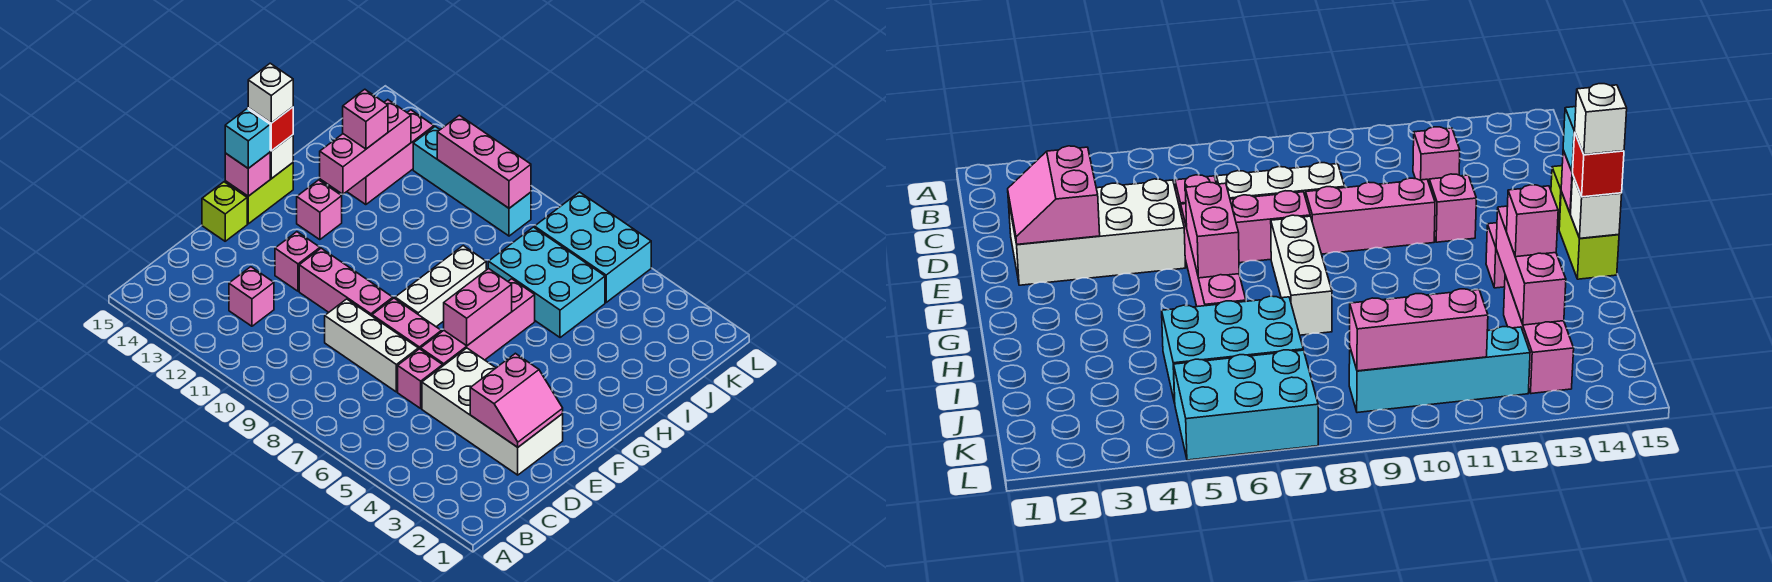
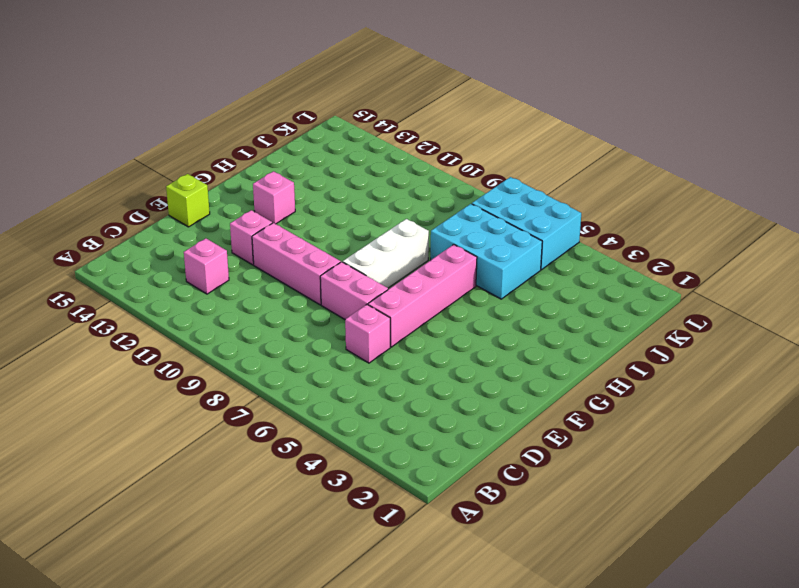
none -> white brick D2:E5 level 1
none -> white brick D7:D9 level 1
none -> lime brick F15:G15 level 1

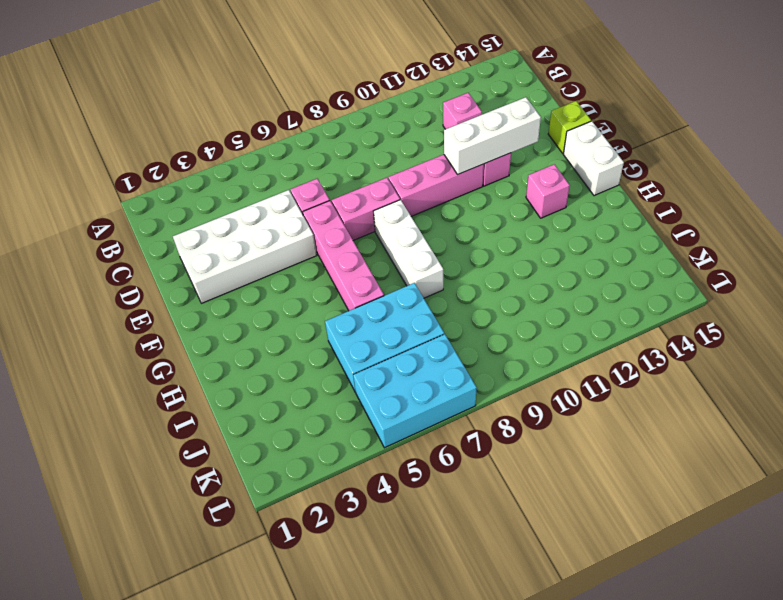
white brick E11:E13 level 2 -> white brick D7:D9 level 1
white brick F15:G15 level 1 -> lime brick F15:G15 level 1
none -> pink brick I13:K13 level 1
none -> cyan brick K9:K12 level 1
none -> pink slope D2:E3 level 2 top 3

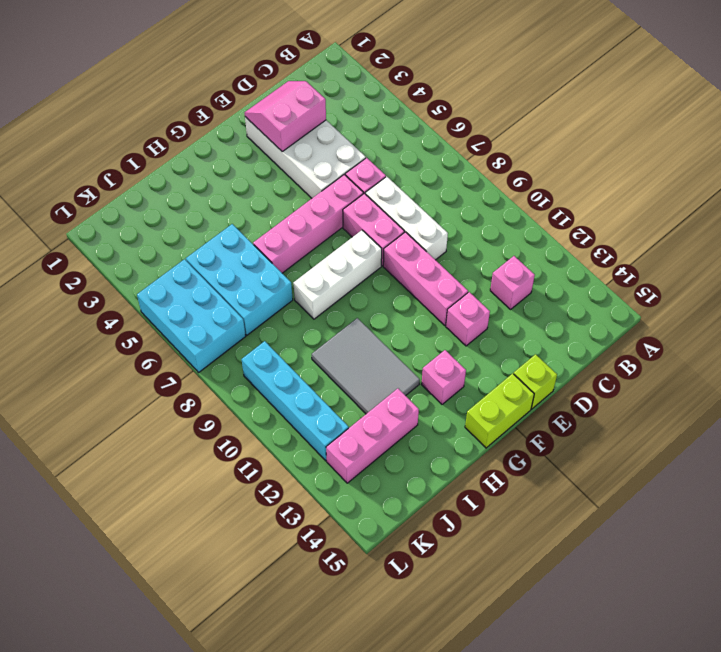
grey tile H10:I12 level 1 -> none
none -> pink brick F6:G6 level 2
none -> pink brick F15 level 2
none -> white brick G15 level 2

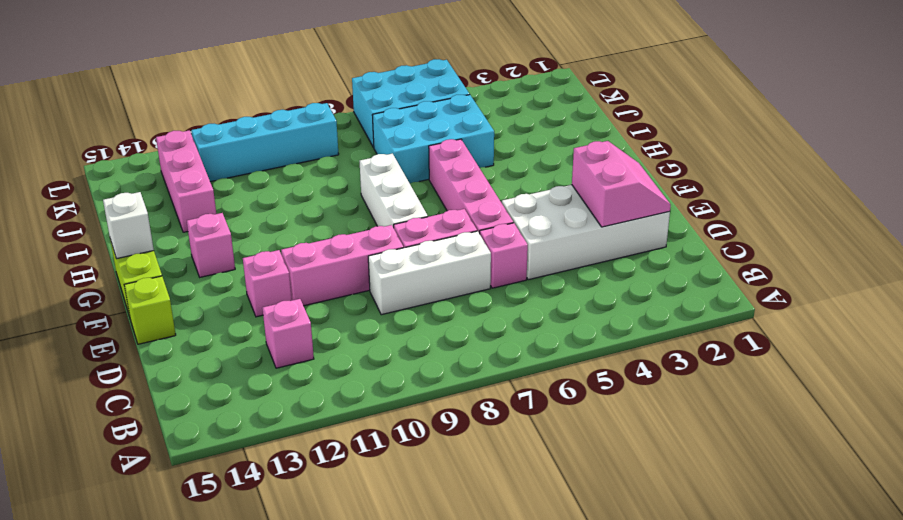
none -> pink brick F6:G6 level 2
none -> pink brick F15 level 2
none -> pink brick H13:J13 level 2

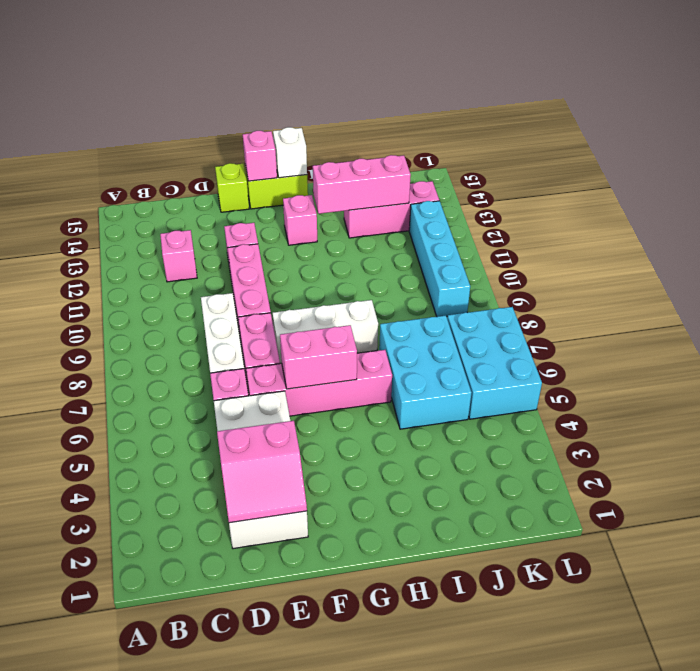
none -> pink brick K9:K11 level 2
none -> cyan brick F15 level 3
none -> red brick G15 level 3

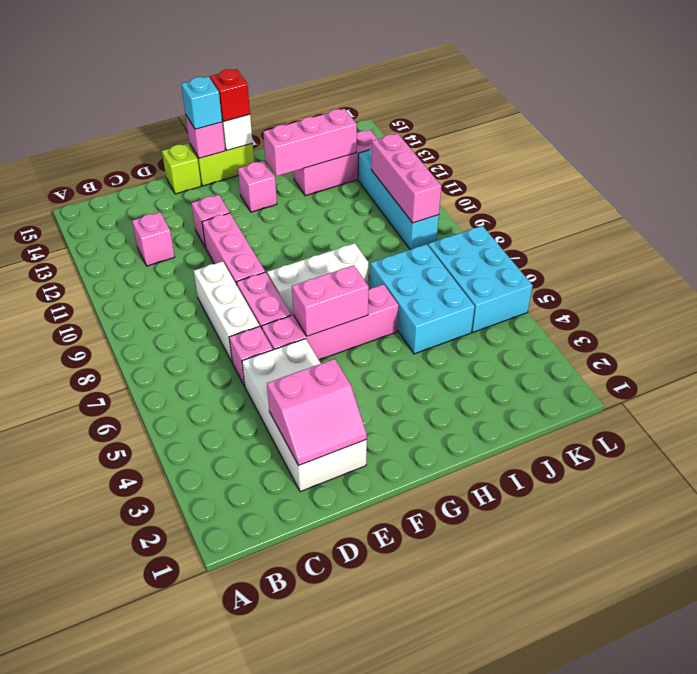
none -> pink brick I13 level 3
none -> white brick G15 level 4

